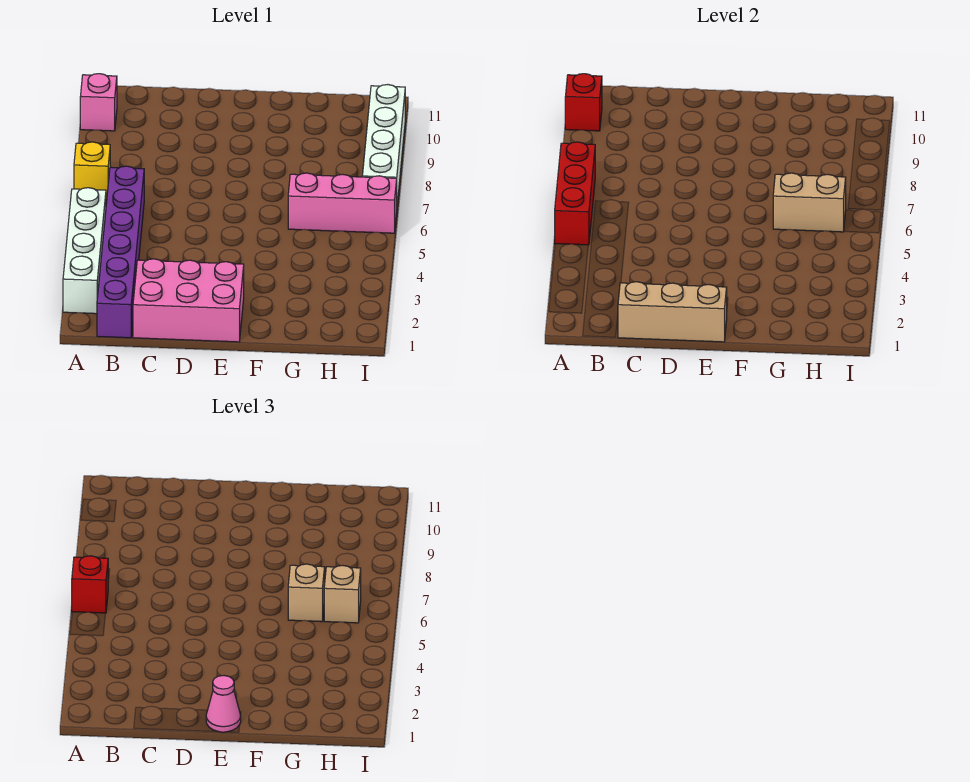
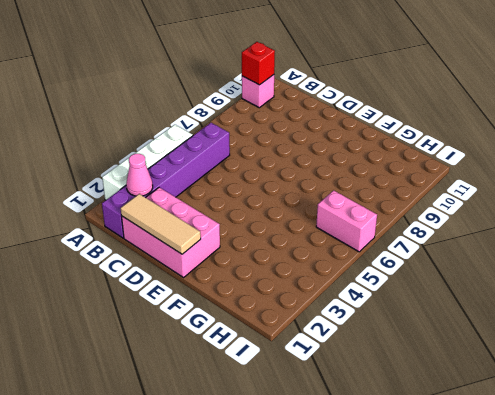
pink cone B2 level 2 -> pink cone E1 level 3
tan tile C1:E1 level 2 -> tan brick C1:E1 level 2
pink brick H6:I6 level 1 -> pink brick G6:I6 level 1
none -> yellow brick A7 level 1
none -> white brick I7:I10 level 1
none -> red brick A5:A7 level 2

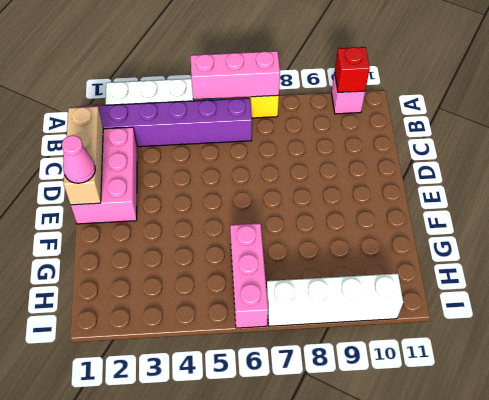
pink brick A5:A7 level 2 -> red brick A5:A7 level 2
none -> tan brick G6:H6 level 2
none -> red brick A6 level 3
none -> tan brick G6 level 3

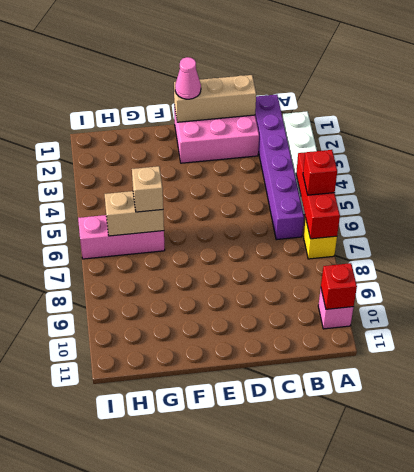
none -> white brick I7:I10 level 1
none -> tan brick H6 level 3

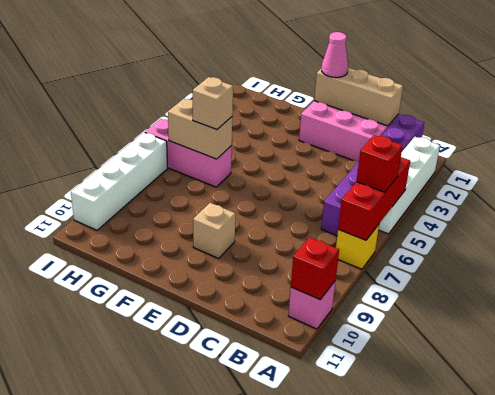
tan brick E9 level 1 -> tan brick H6 level 3

